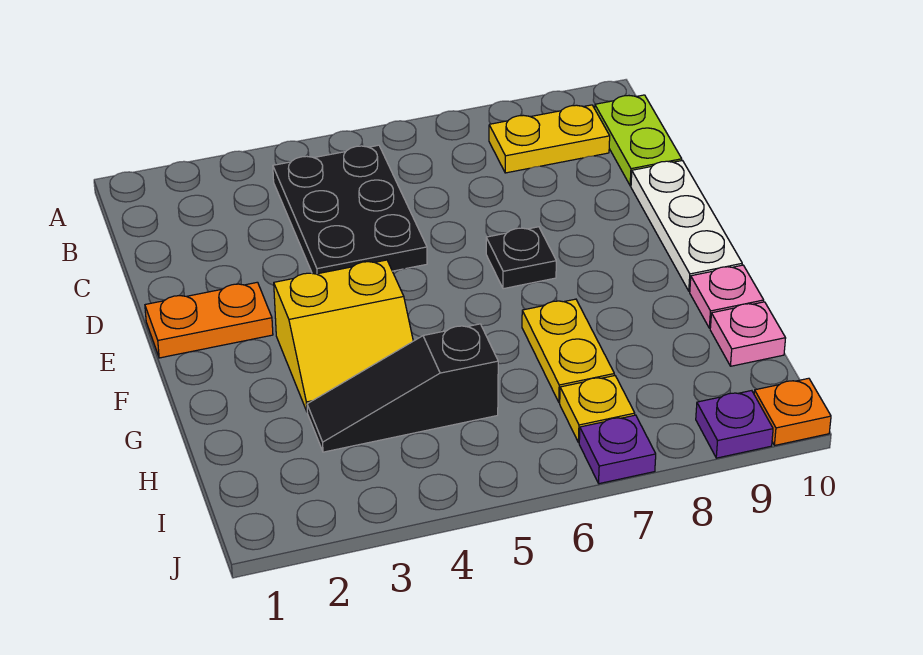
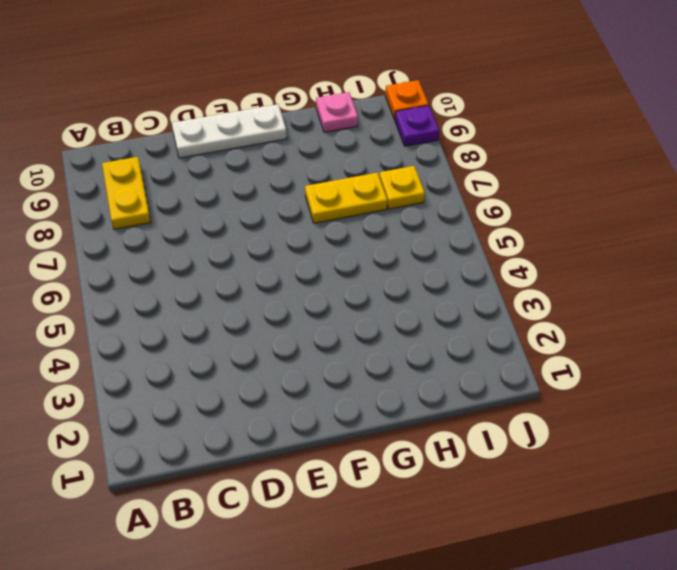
none -> black plate B4:D5 level 1
none -> lime plate B10:C10 level 1
none -> orange plate E1:E2 level 1

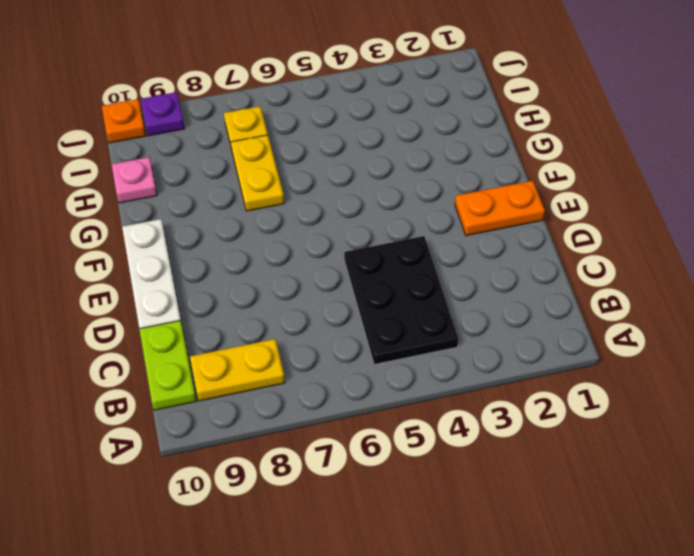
none -> black plate E7 level 1
none -> yellow slope F3:G4 level 1 top F
none -> pink plate G10 level 1

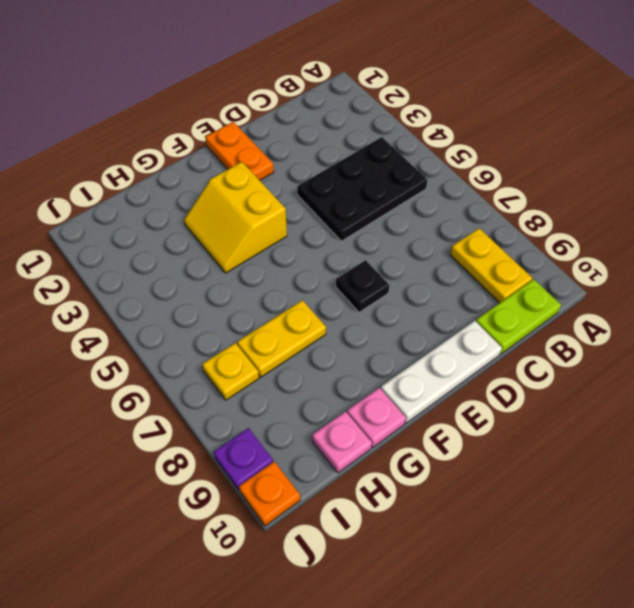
none -> black slope H3:H5 level 1 top 5
none -> purple plate J7 level 1

